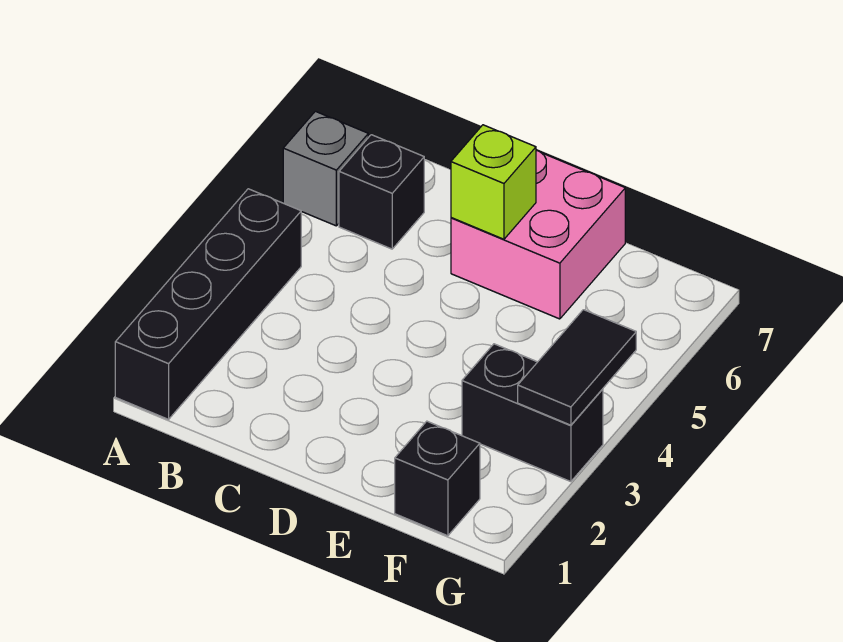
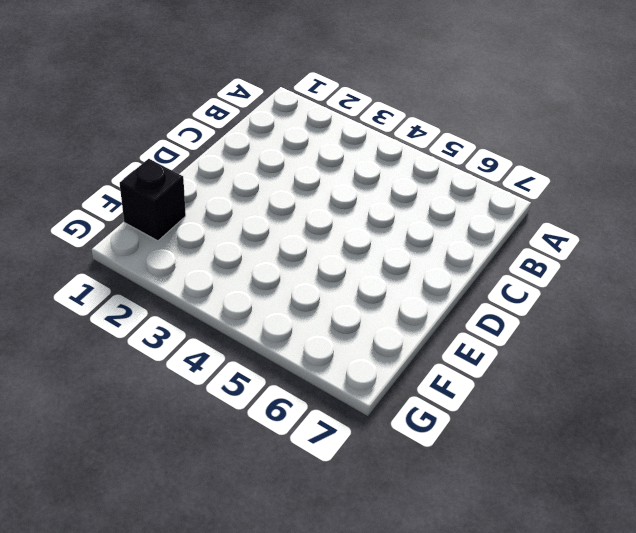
none -> black brick A1:A4 level 1
none -> grey brick A6 level 1

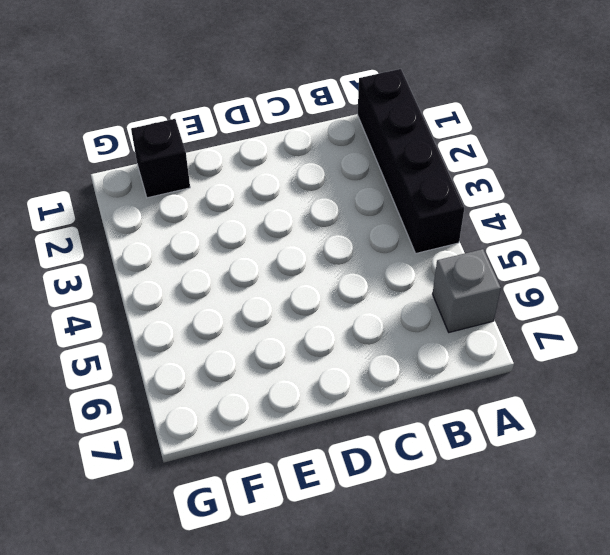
none -> black brick B6 level 1
none -> pink brick D6:E7 level 1

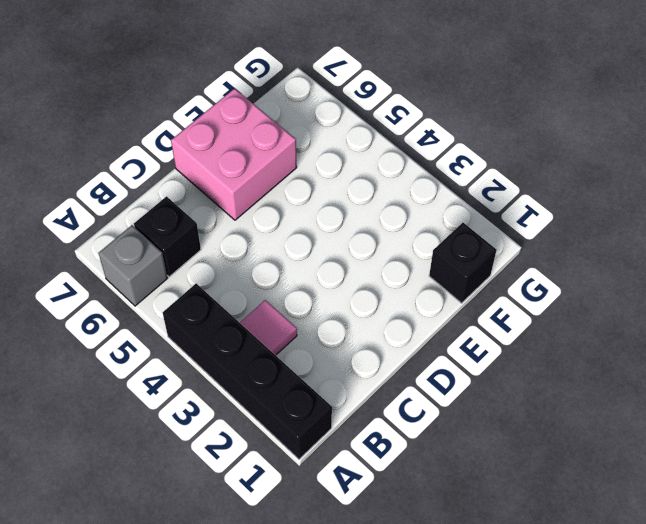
pink tile B3 level 1 -> none
none -> black brick F3:G3 level 1
none -> lime brick D6 level 2

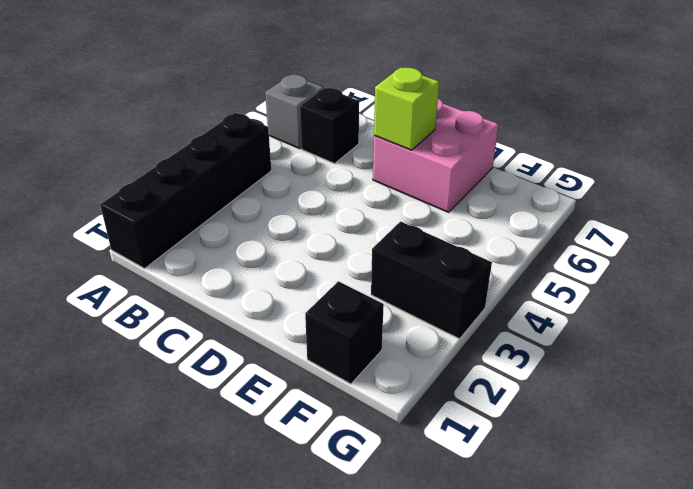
none -> black tile G3:G4 level 2

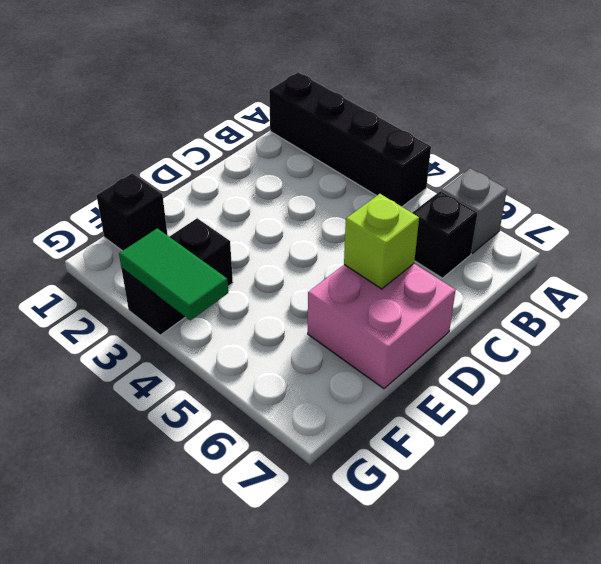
green tile G3:G4 level 2 -> black tile G3:G4 level 2

